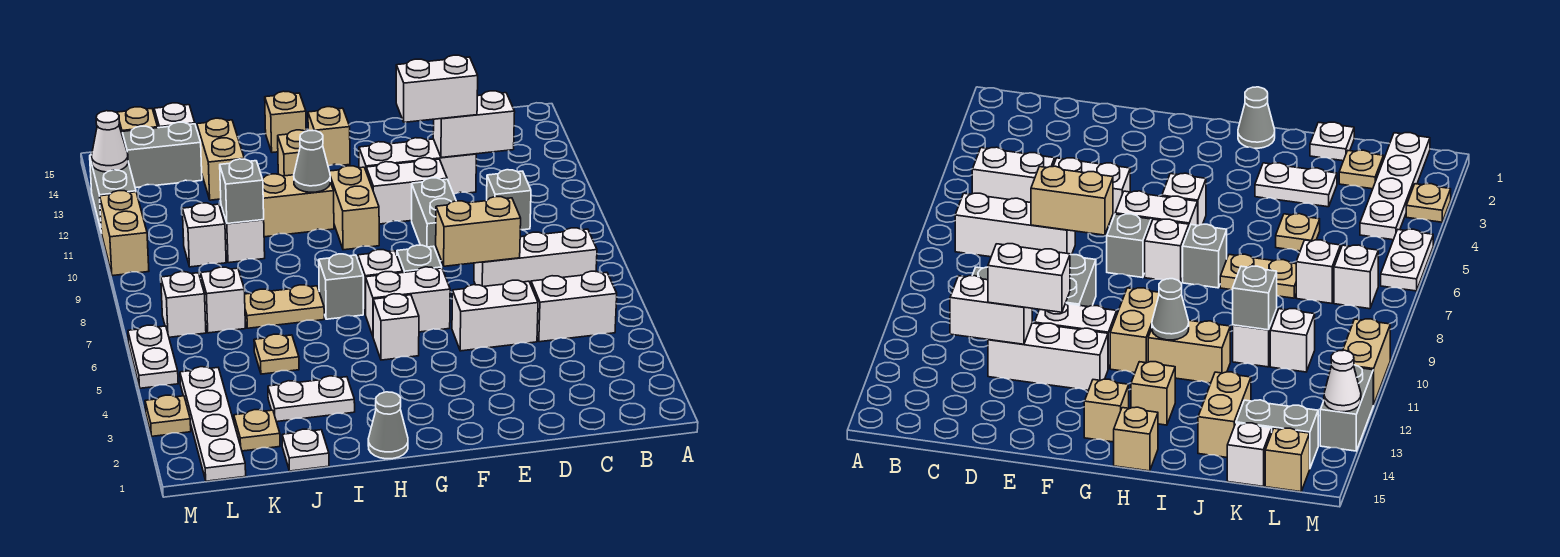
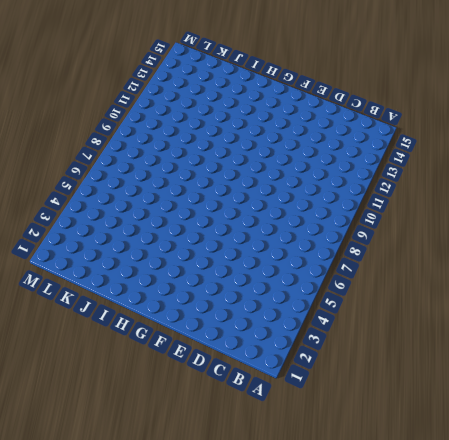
none -> white brick B5:C5 level 1
none -> white brick B7:D7 level 1
none -> grey brick C10 level 1
none -> white brick D5:E5 level 1

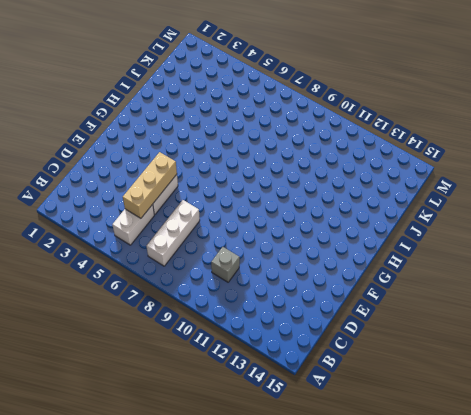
tan brick C5:E5 level 2 -> none
none -> white brick D12:F12 level 1
none -> grey brick E9:E10 level 1
none -> white brick E11:F11 level 1
none -> white brick F6:G6 level 1

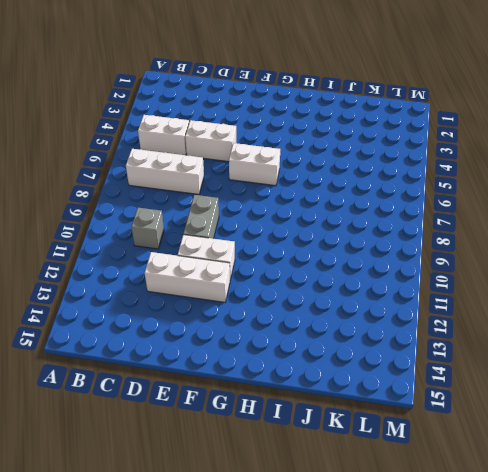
none -> grey brick F7 level 1
none -> white brick G5 level 1
none -> white brick G7 level 1
none -> tan brick G10:G11 level 1

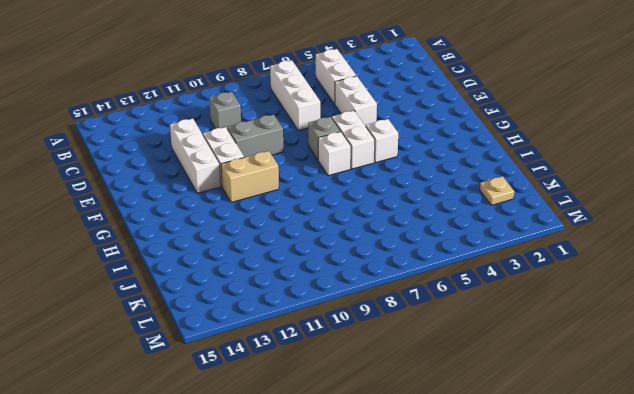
none -> tan brick G14 level 1
none -> grey cone H1 level 1
none -> grey brick H7 level 1
none -> tan brick H11:I11 level 1

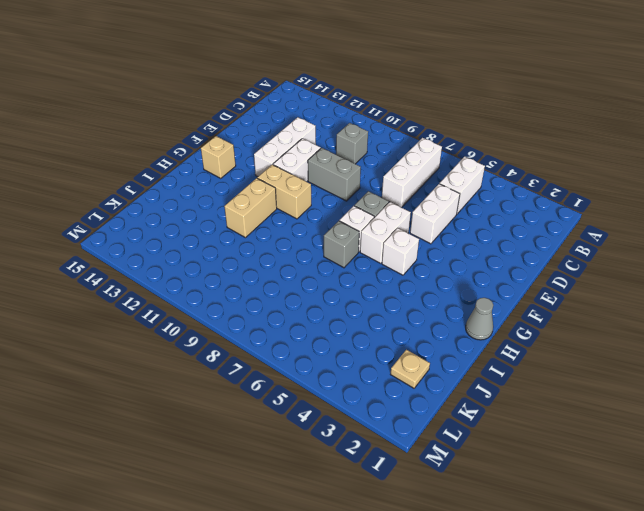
none -> tan brick H13 level 1
none -> tan brick H15 level 1
none -> white plate I3:J3 level 1
none -> tan plate I7:J7 level 1

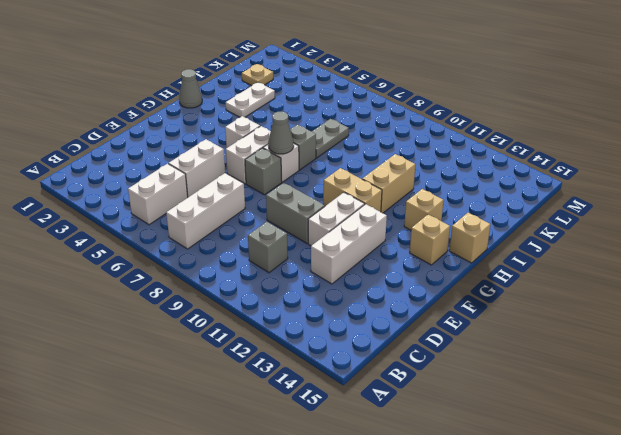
grey cone G7 level 2 -> grey cone H11 level 2
grey plate I7:J7 level 1 -> tan plate I7:J7 level 1
none -> white plate J1 level 1
none -> tan plate J5 level 1
none -> white brick J10 level 1
none -> tan brick J13:J14 level 1

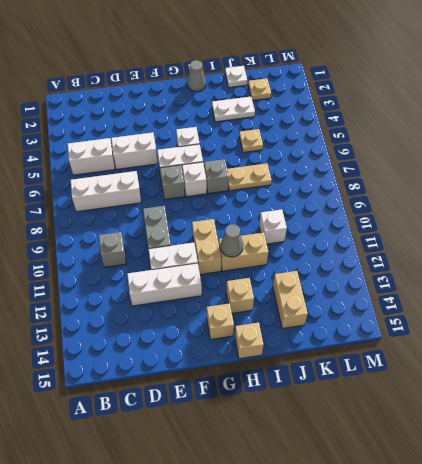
none -> white brick K7 level 1
none -> white brick K10 level 1
none -> grey brick K14:L14 level 1
none -> white brick K15 level 1

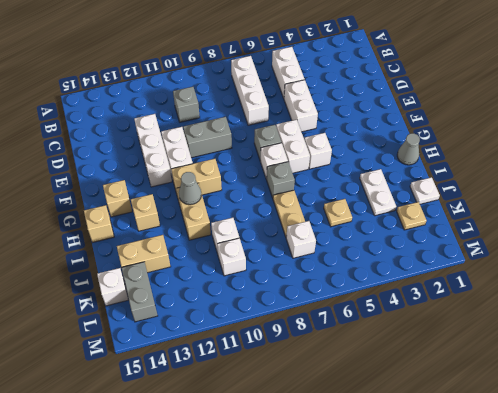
none -> white plate L1:L4 level 1
none -> white brick L7 level 1
none -> tan brick L15 level 1
none -> tan plate M3 level 1

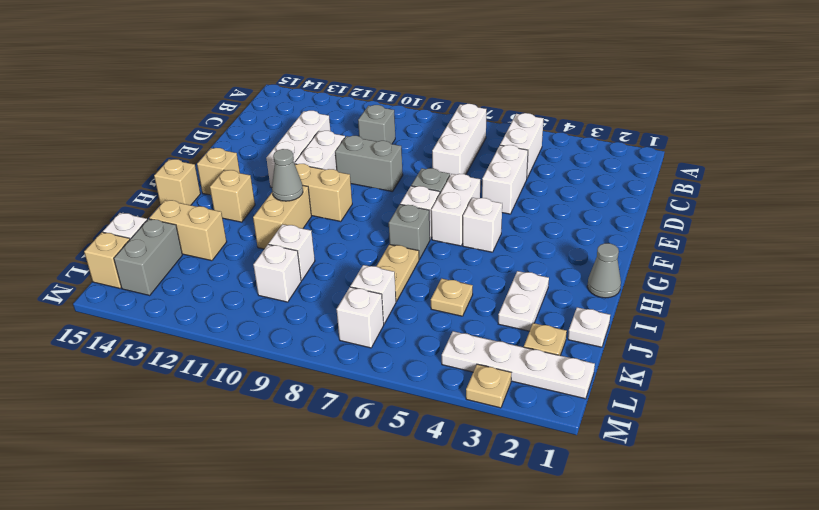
none -> white plate M5:M6 level 1
none -> tan brick M10:M11 level 1
none -> grey brick M12:M13 level 1
none -> white brick C12:D12 level 2

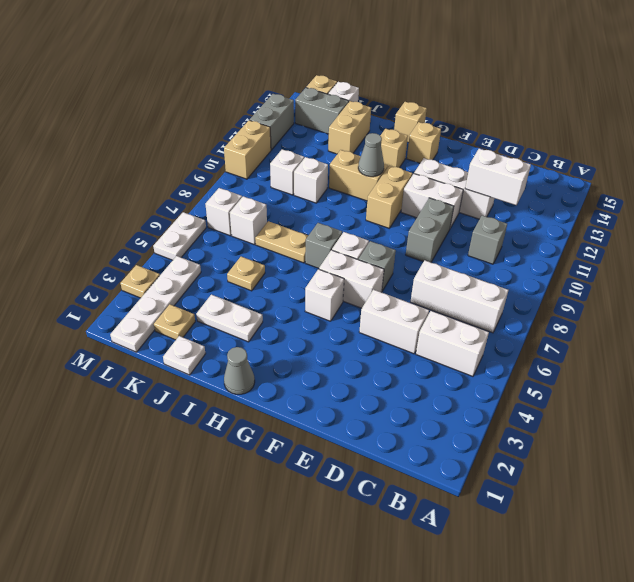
none -> tan brick D7:E7 level 2
none -> grey brick J10 level 2
none -> white cone M13 level 2
none -> white brick D12:E12 level 3

